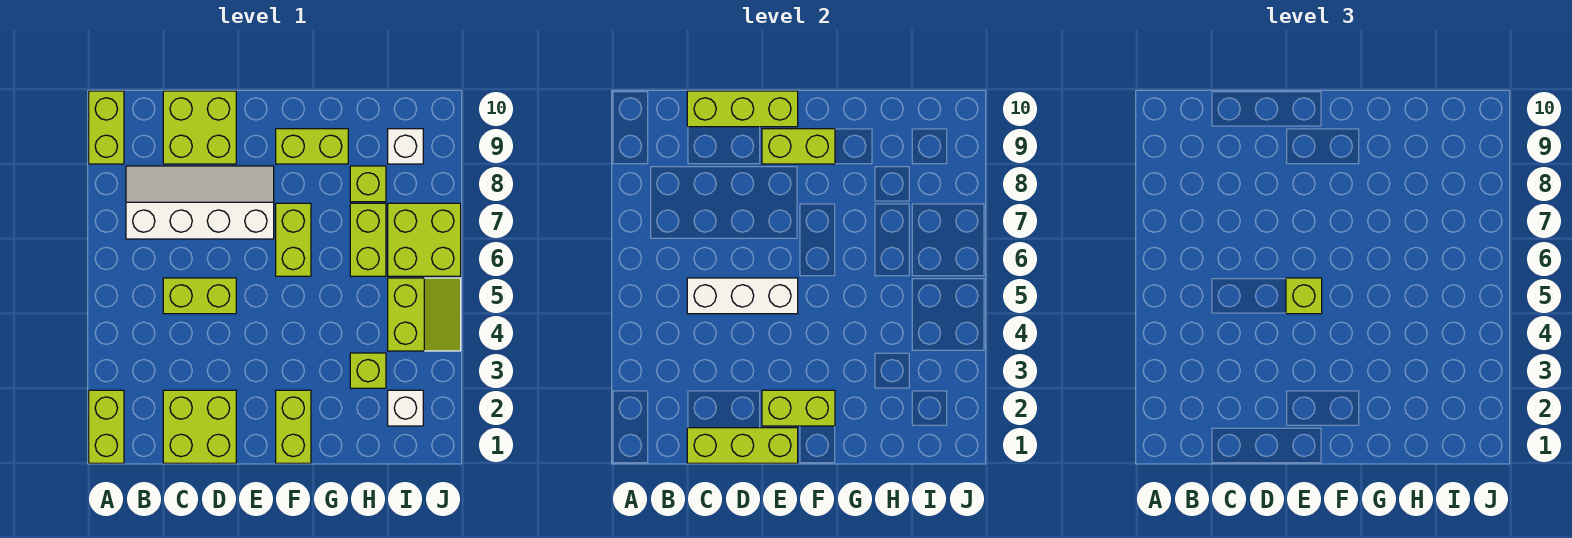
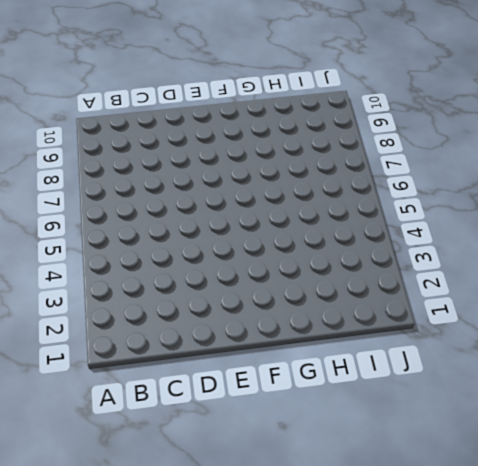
none -> lime brick A1:A2 level 1
none -> lime brick A9:A10 level 1
none -> white slope B7:E8 level 1 top 7

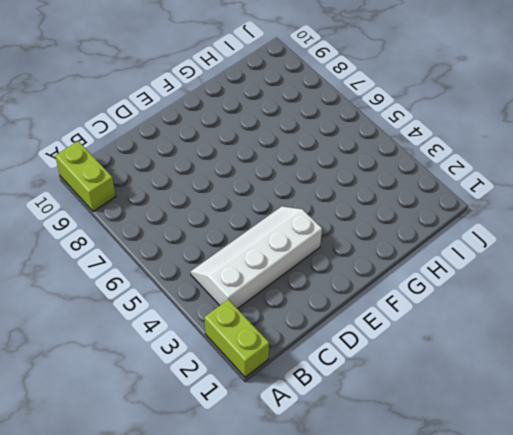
white slope B3:E4 level 1 top 3 -> white slope B7:E8 level 1 top 7
none -> lime brick C1:D2 level 1
none -> lime brick C5:D5 level 1
none -> lime brick C9:D10 level 1

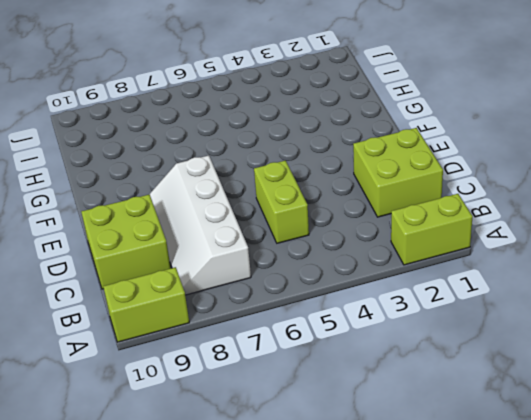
none -> lime brick F1:F2 level 1
none -> lime brick F6:F7 level 1
none -> lime brick F9:G9 level 1

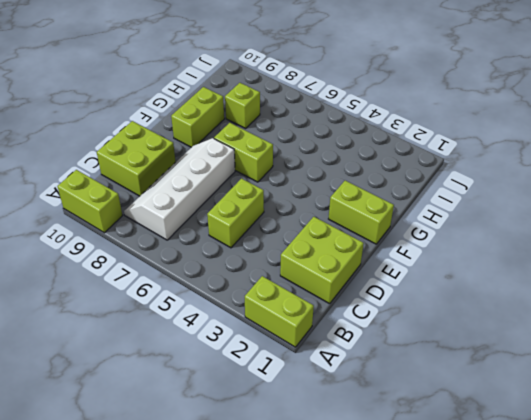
none -> lime brick H3 level 1
none -> lime brick H6:H7 level 1
none -> white brick I2 level 1

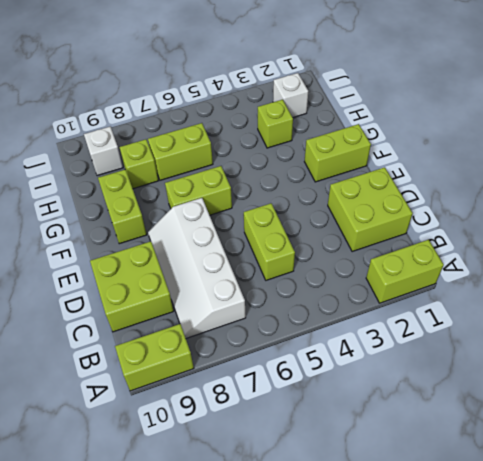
none -> lime slope I4:J5 level 1 top I
none -> lime brick I6:J7 level 1
none -> lime brick C1:E1 level 2

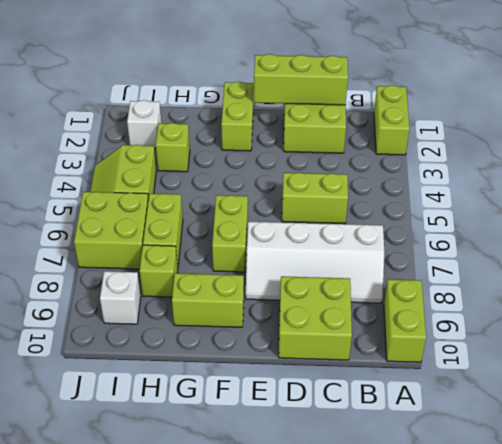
none -> white brick C5:E5 level 2
none -> lime brick C10:E10 level 2
none -> lime brick E2:F2 level 2

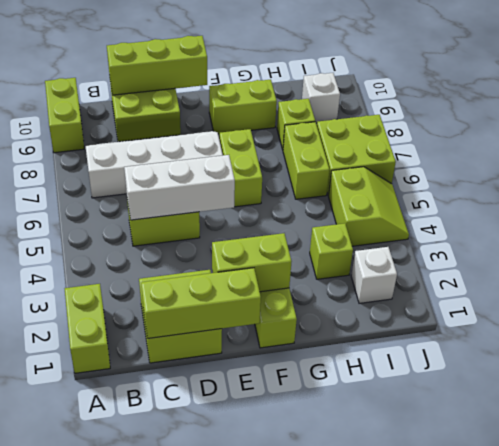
none -> lime brick E9:F9 level 2
none -> lime brick E5 level 3

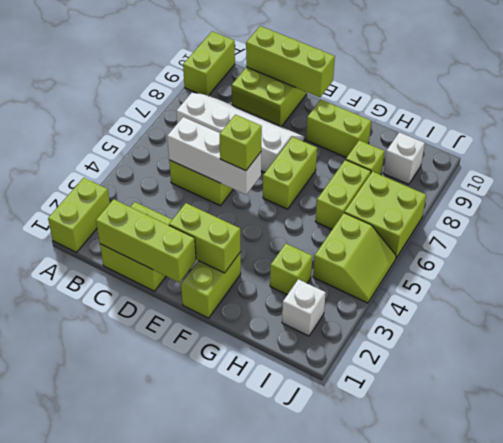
none -> lime brick E9:F9 level 2

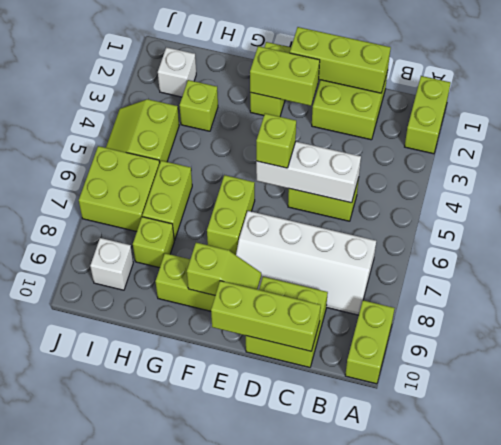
lime slope E9:F9 level 2 top F -> lime brick E9:F9 level 2

